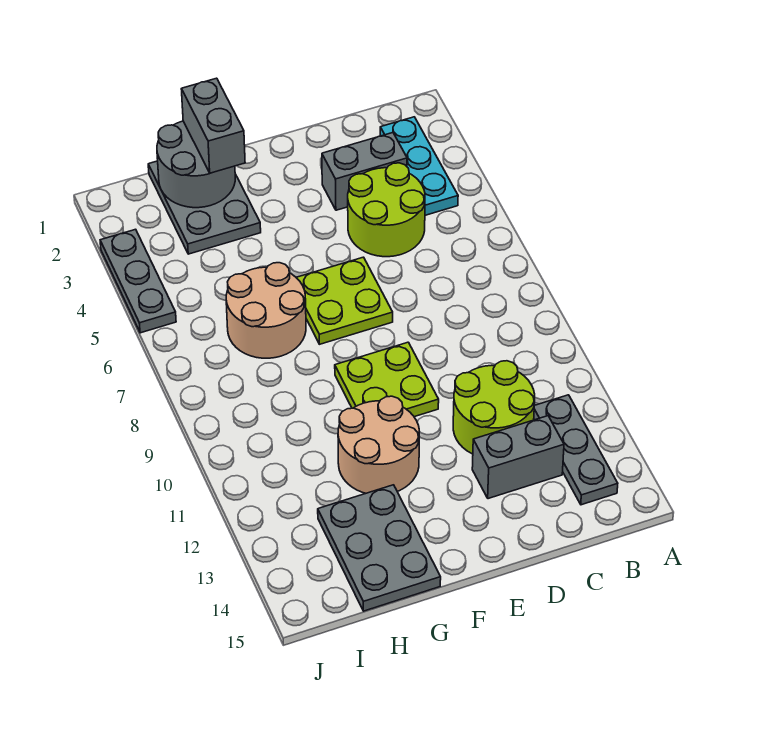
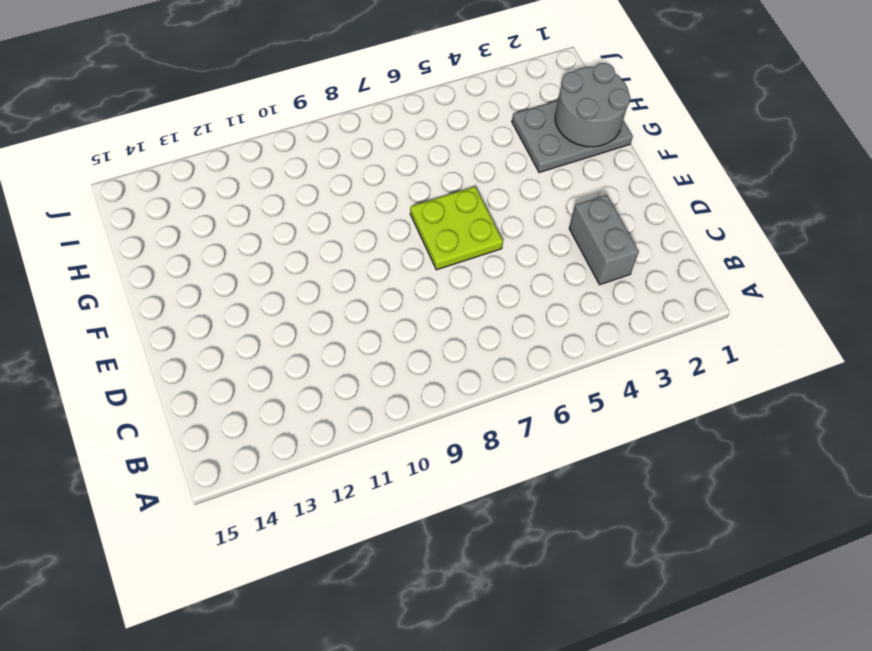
none -> cyan plate B2:B4 level 1
none -> grey plate B12:B14 level 1
none -> lime round brick C4:D5 level 1

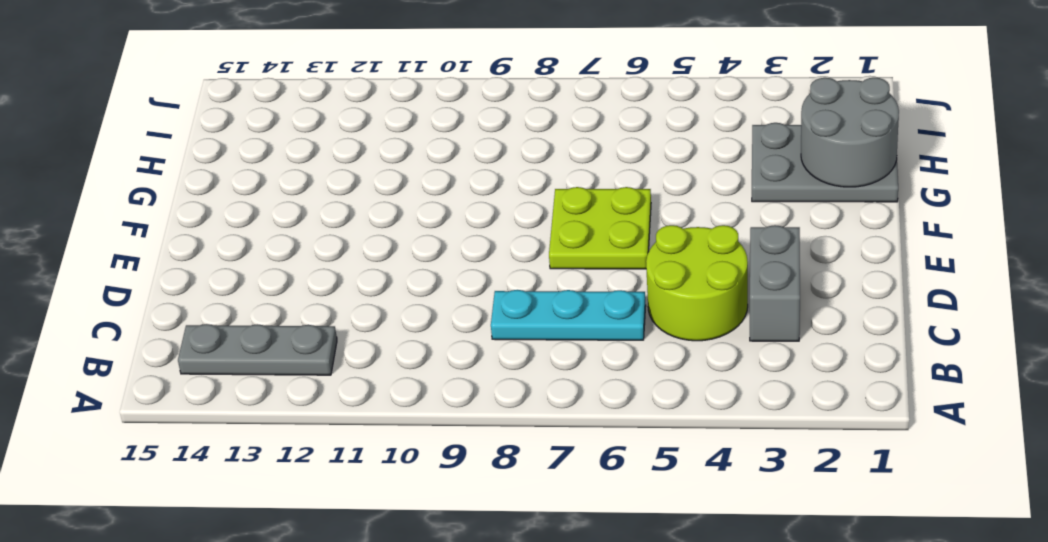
cyan plate C6:C8 level 1 -> cyan plate B2:B4 level 1
none -> lime round brick C11:D12 level 1
none -> grey brick C13:D13 level 1
none -> lime plate E9:F10 level 1

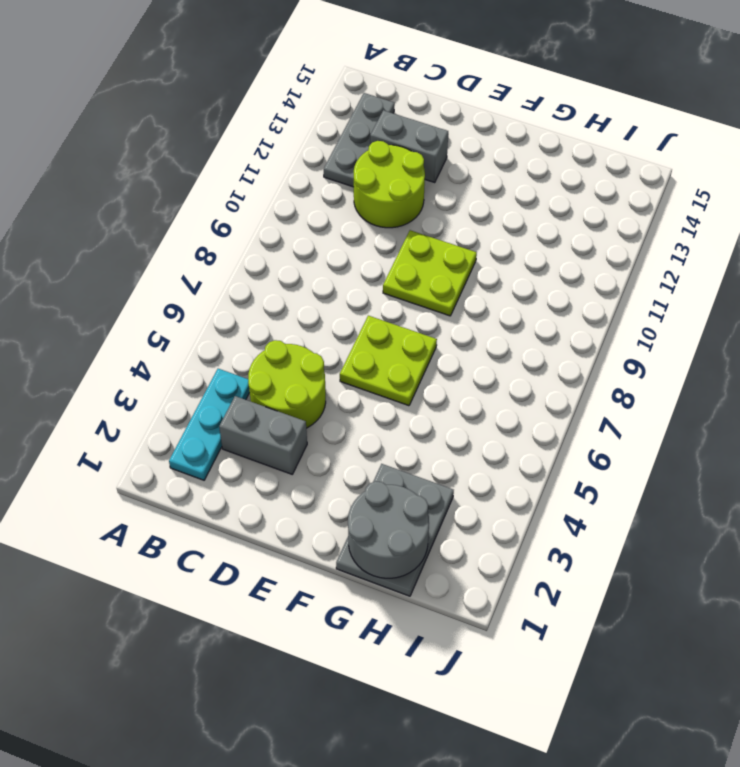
none -> tan round brick F11:G12 level 1
none -> tan round brick G6:H7 level 1
none -> grey plate G13:H15 level 1

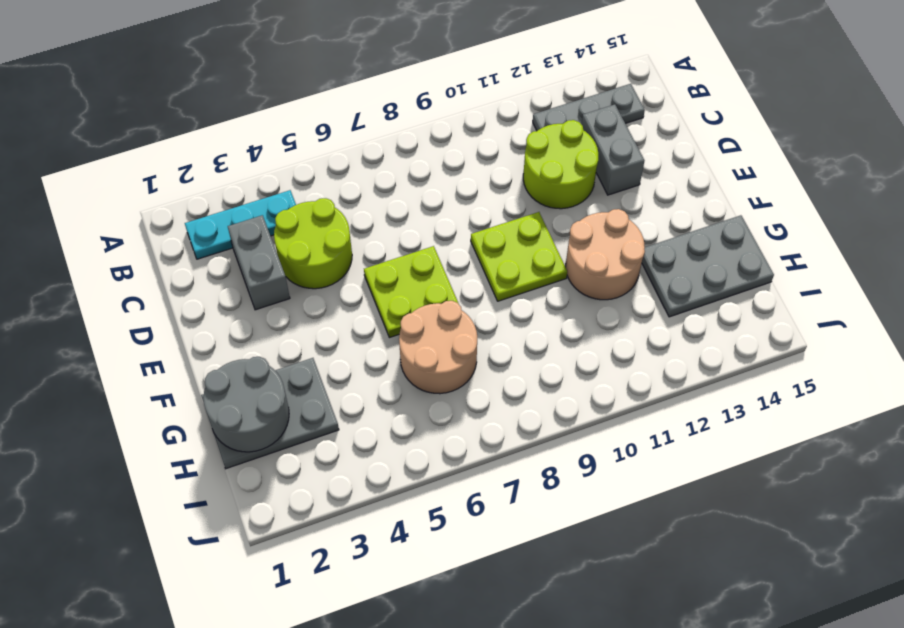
none -> grey plate J3:J5 level 1
none -> grey brick G1:G2 level 3

